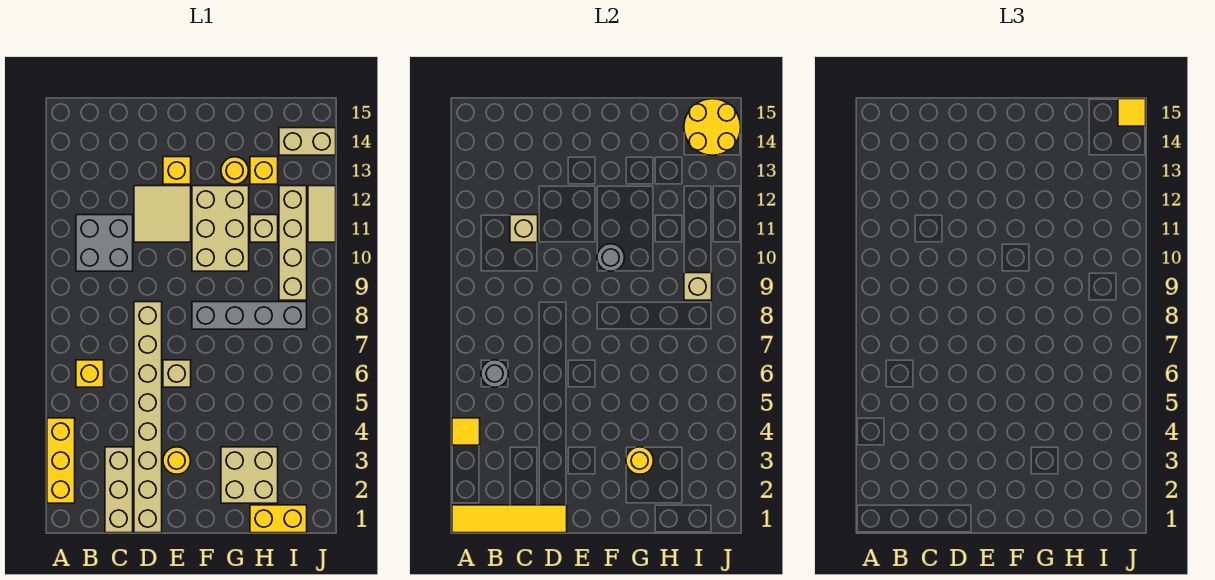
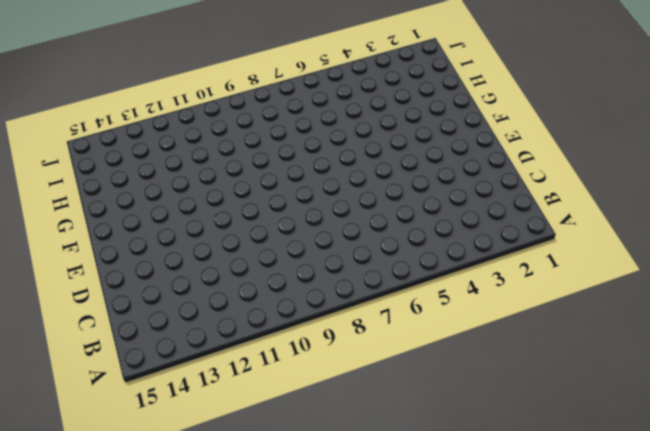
none -> yellow brick A2:A4 level 1
none -> yellow brick B6 level 1
none -> grey brick B10:C11 level 1

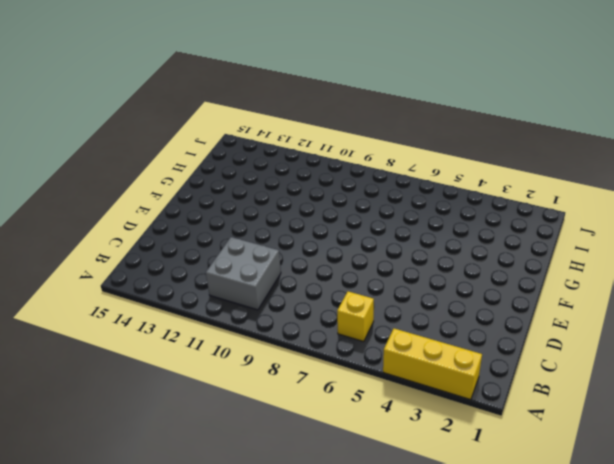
none -> tan brick C1:C3 level 1
none -> tan brick D1:D8 level 1
none -> tan tile D11:E12 level 1

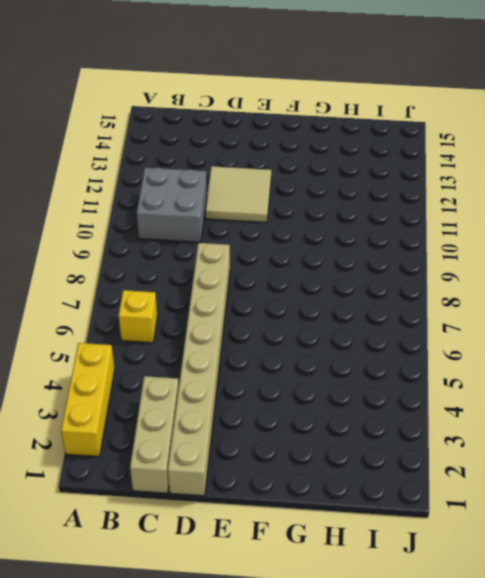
none -> yellow round brick E3 level 1
none -> tan brick E6 level 1
none -> yellow brick E13 level 1

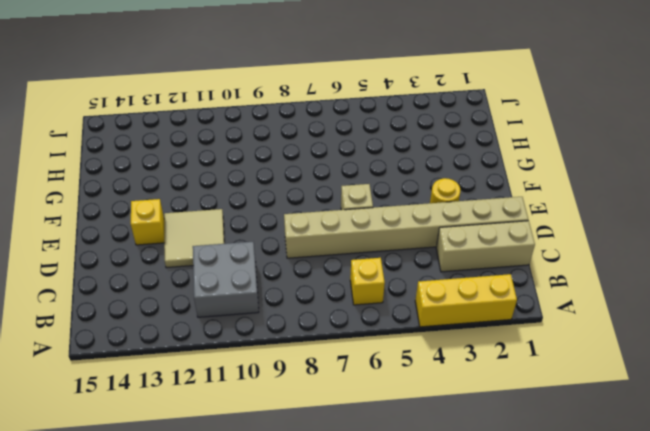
none -> grey brick F8:I8 level 1
none -> tan brick F10:G12 level 1
none -> tan brick G2:H3 level 1

